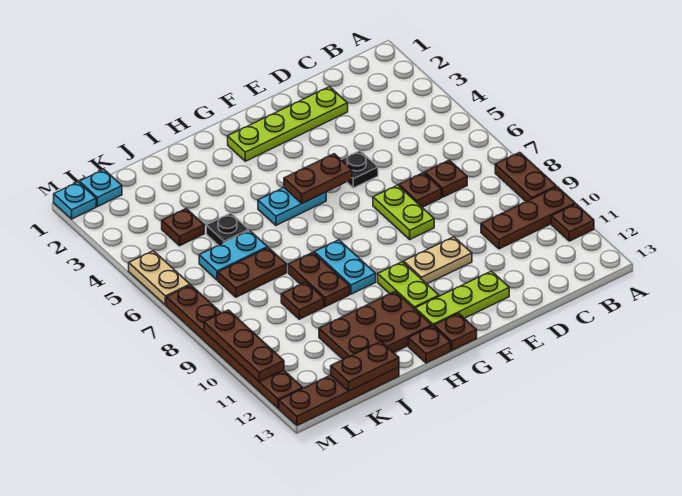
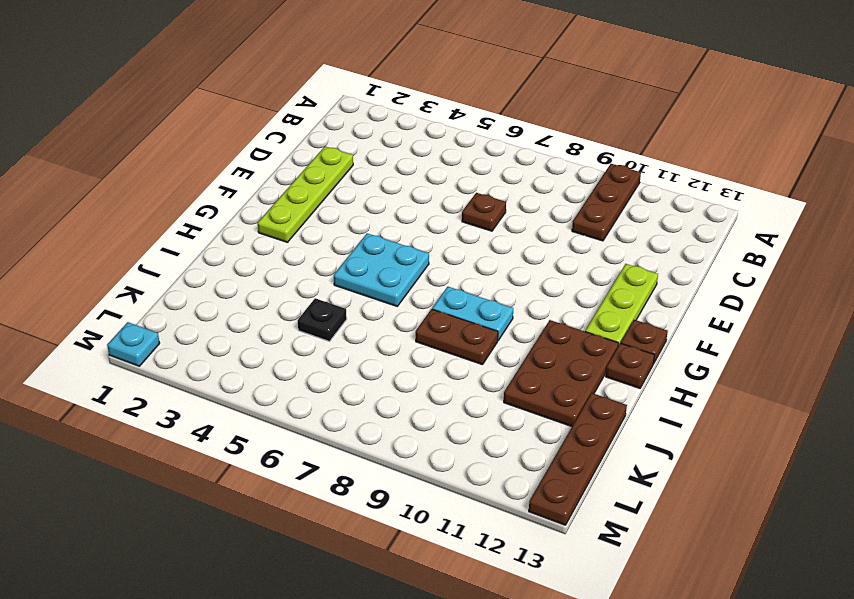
cyan plate G5:H6 level 1 -> cyan plate G5:H5 level 1
none -> brown plate A8:A9 level 1
none -> brown plate A11 level 1
none -> brown plate C7 level 1
none -> black plate E5 level 1

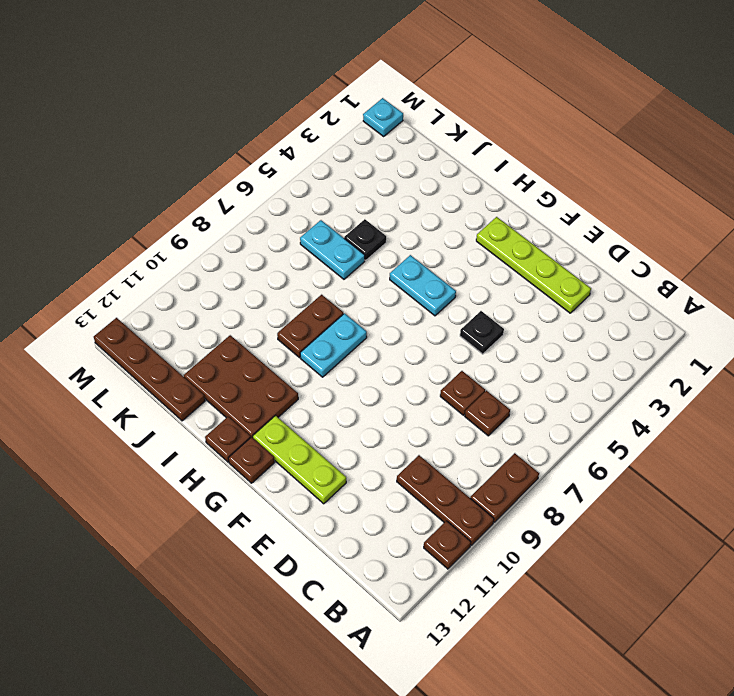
none -> lime plate E7:E8 level 1
none -> tan plate E10:F10 level 1
none -> lime plate G10:G11 level 1
none -> brown plate J7:K7 level 1

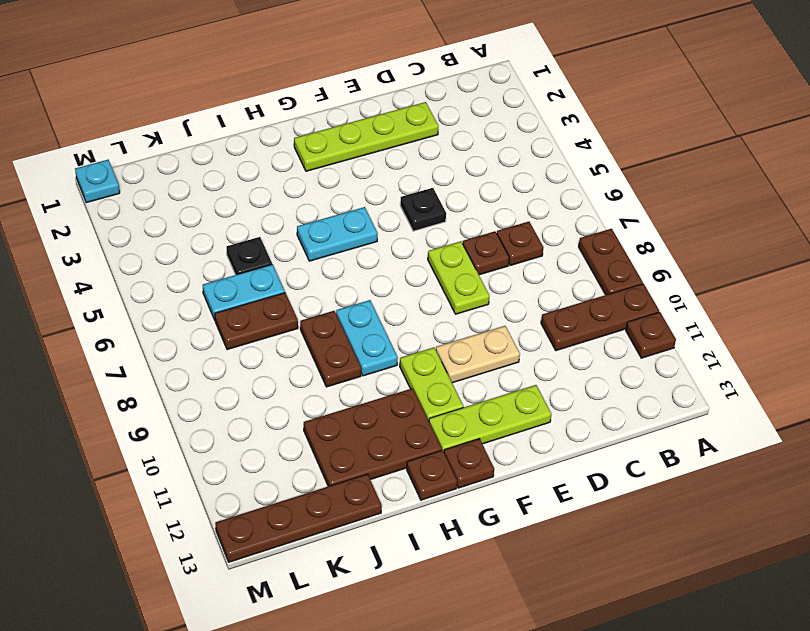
none -> brown plate J9 level 1
none -> brown plate K4 level 1
none -> cyan plate L1 level 1
none -> tan plate M5:M6 level 1

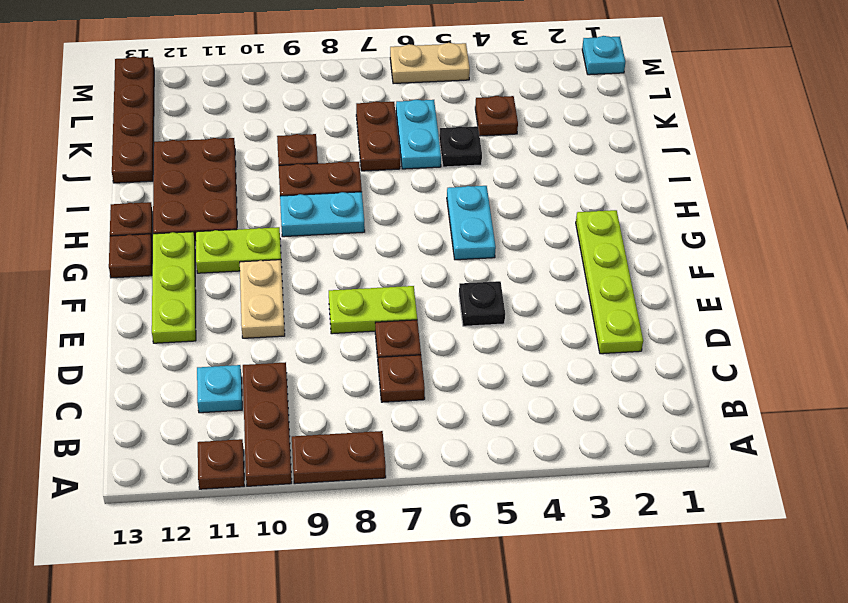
cyan plate C11 level 1 -> cyan plate L1 level 1
none -> brown plate M7:M12 level 1
none -> brown plate F5:G5 level 2
none -> brown plate J13:K13 level 2
none -> brown plate M9:M11 level 2

